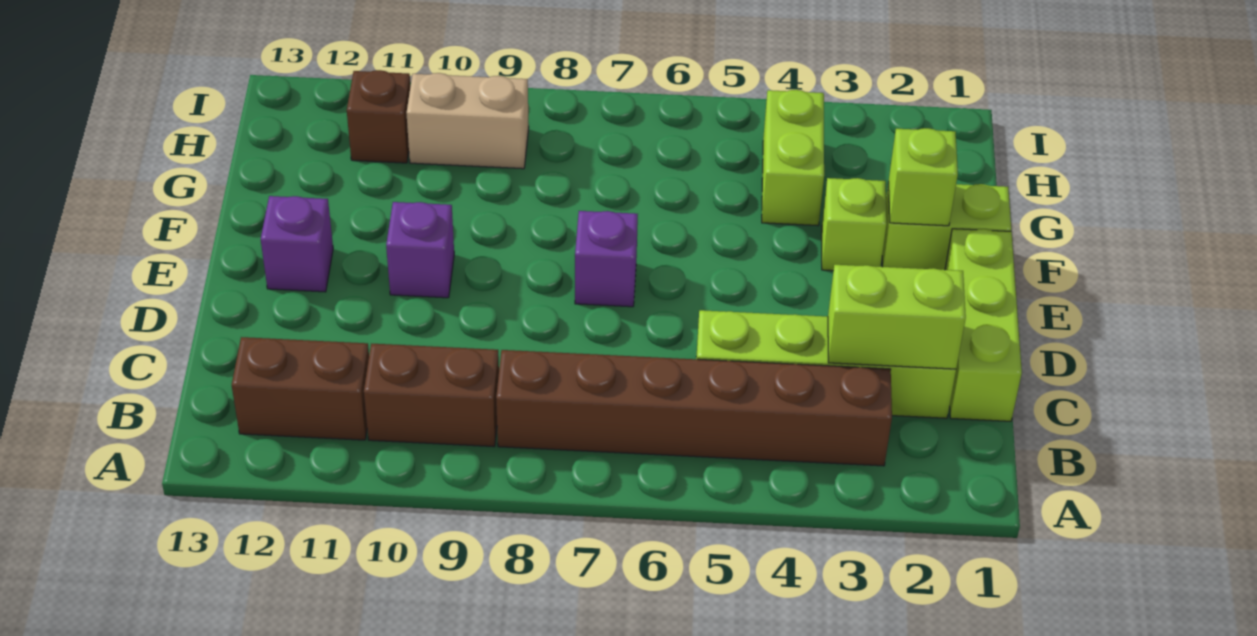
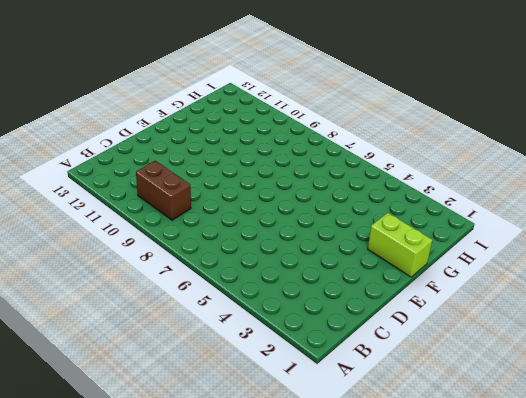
none -> brown brick B3:B8 level 1
none -> brown brick B11:B12 level 1
none -> lime brick C1:E1 level 1

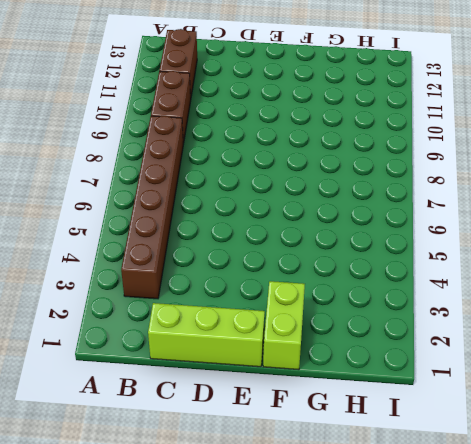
none -> lime brick C2:C5 level 1
none -> purple brick E7 level 1
none -> purple brick E10 level 1

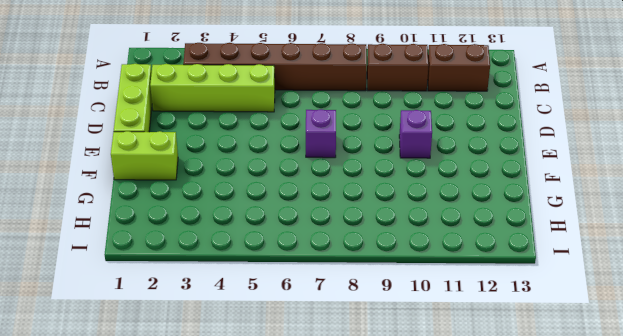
none -> purple brick E12 level 1
none -> lime brick F3 level 1
none -> lime brick G4:H4 level 1

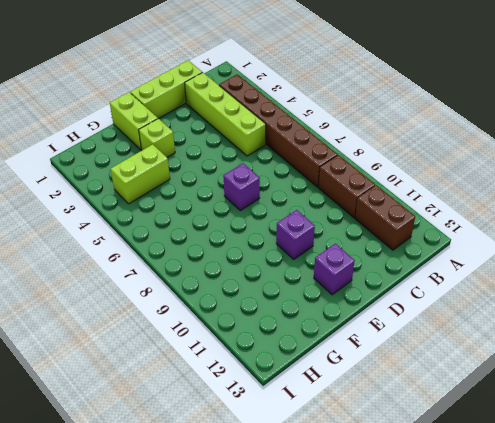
none -> tan brick H9:H10 level 1
none -> brown brick H11 level 1
none -> lime brick C2:C3 level 2

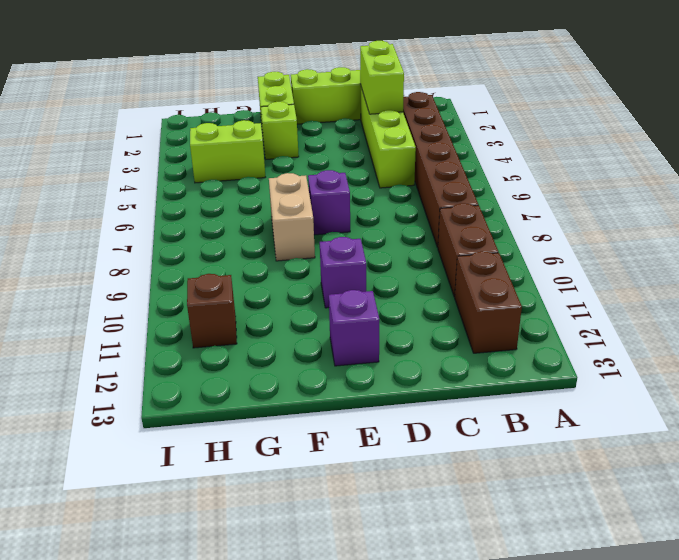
tan brick F7:F8 level 1 -> tan brick H9:H10 level 1
none -> lime brick F2 level 2

